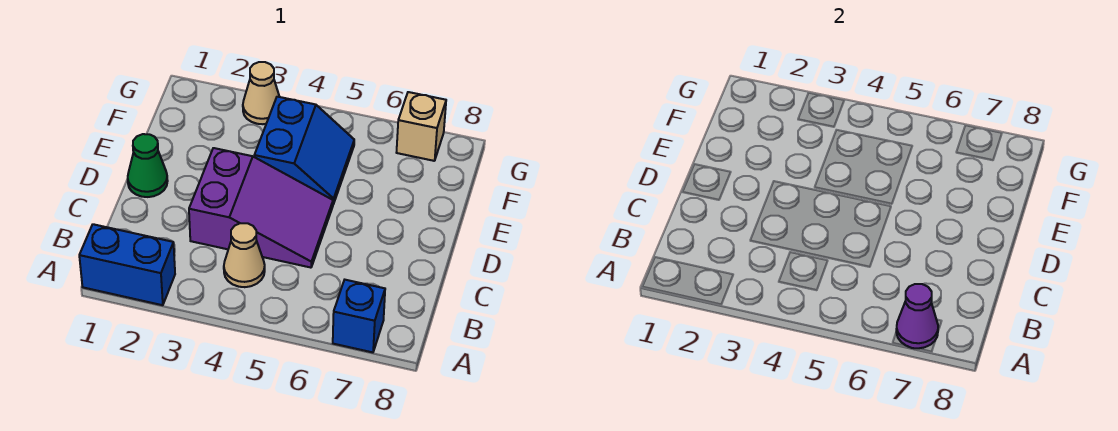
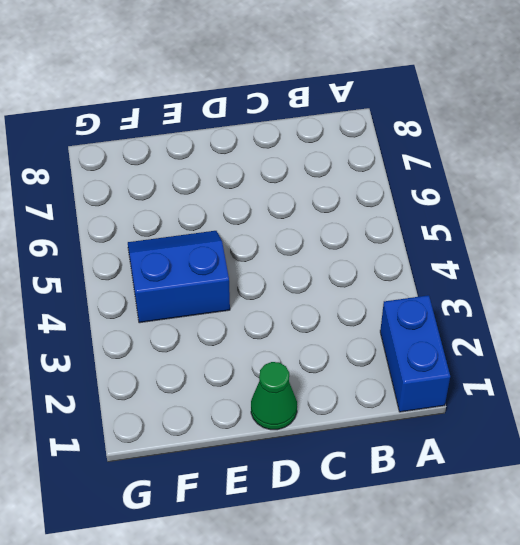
none -> blue brick A7 level 1
none -> tan cone B4 level 1

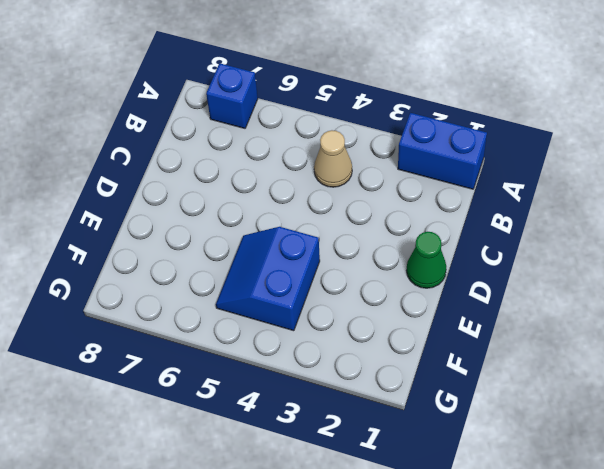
none -> purple slope C3:D5 level 1 top 3
none -> tan cone G3 level 1

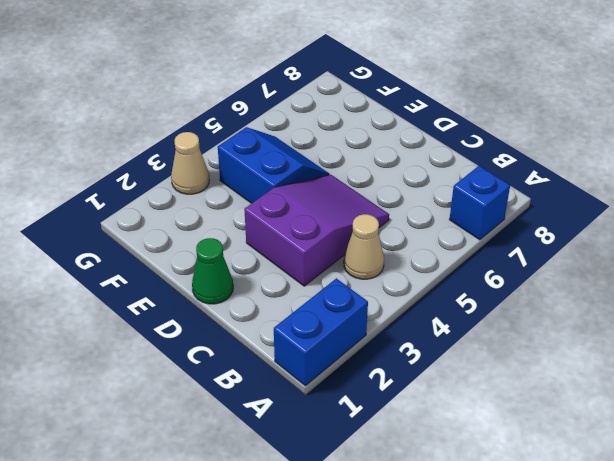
none -> tan brick G7 level 1
none -> purple cone A7 level 2

